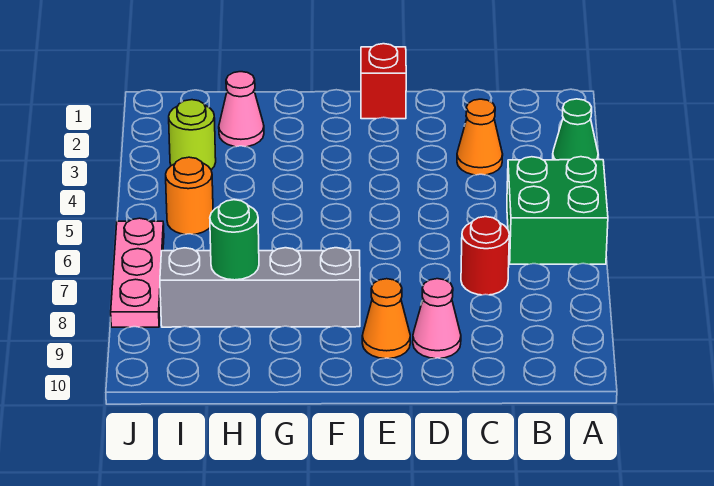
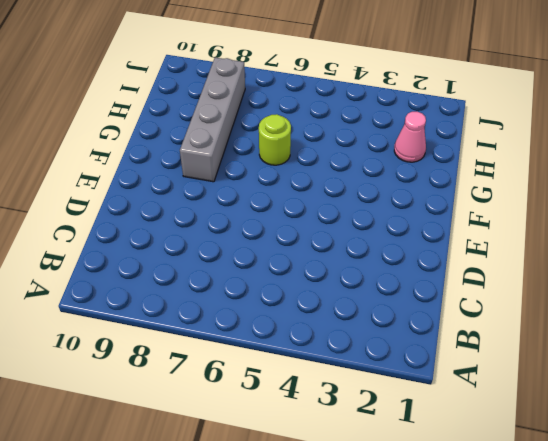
lime round brick G6 level 1 -> lime round brick I3 level 1
none -> green cone A3 level 1
none -> green brick A5:B6 level 1
none -> orange cone C3 level 1

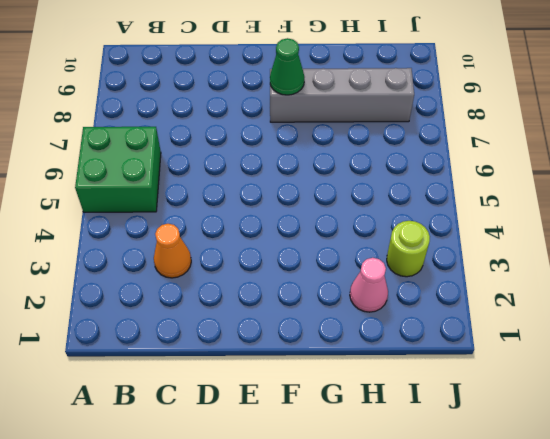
green cone F8 level 2 -> green cone A3 level 1
none -> red round brick C7 level 1
none -> pink cone D9 level 1
none -> red brick E1 level 1

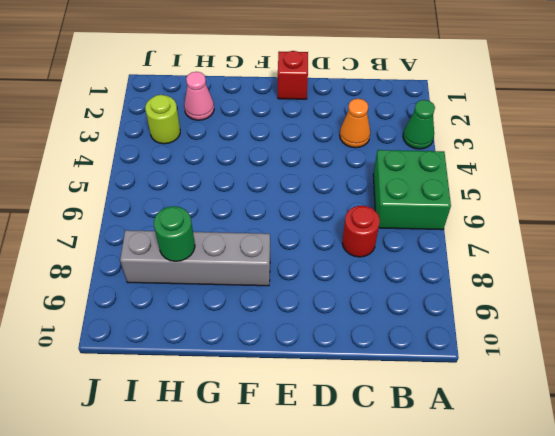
none -> pink cone D9 level 1
none -> orange cone E9 level 1
none -> orange round brick I5 level 1

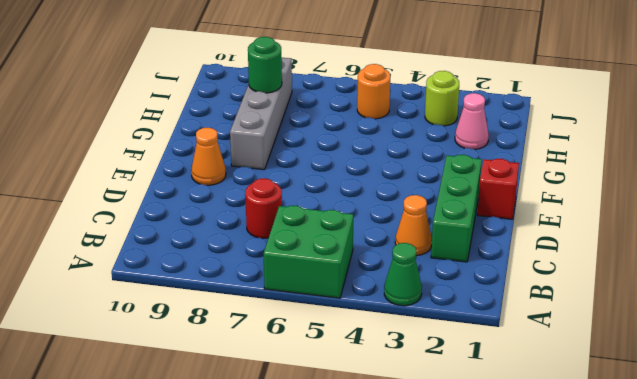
green brick C2:E2 level 1 -> none
none -> pink cone D9 level 1
none -> pink plate J6:J8 level 1

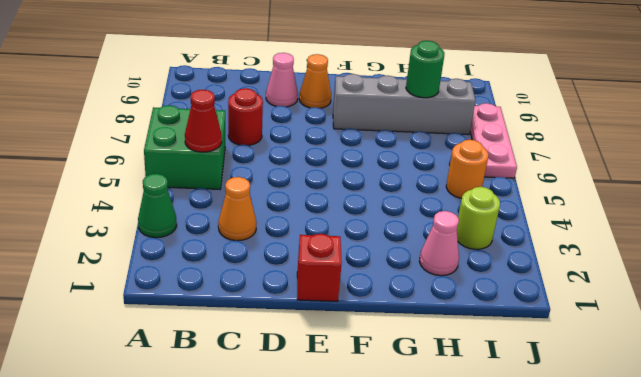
red cone B5 level 2 -> none

